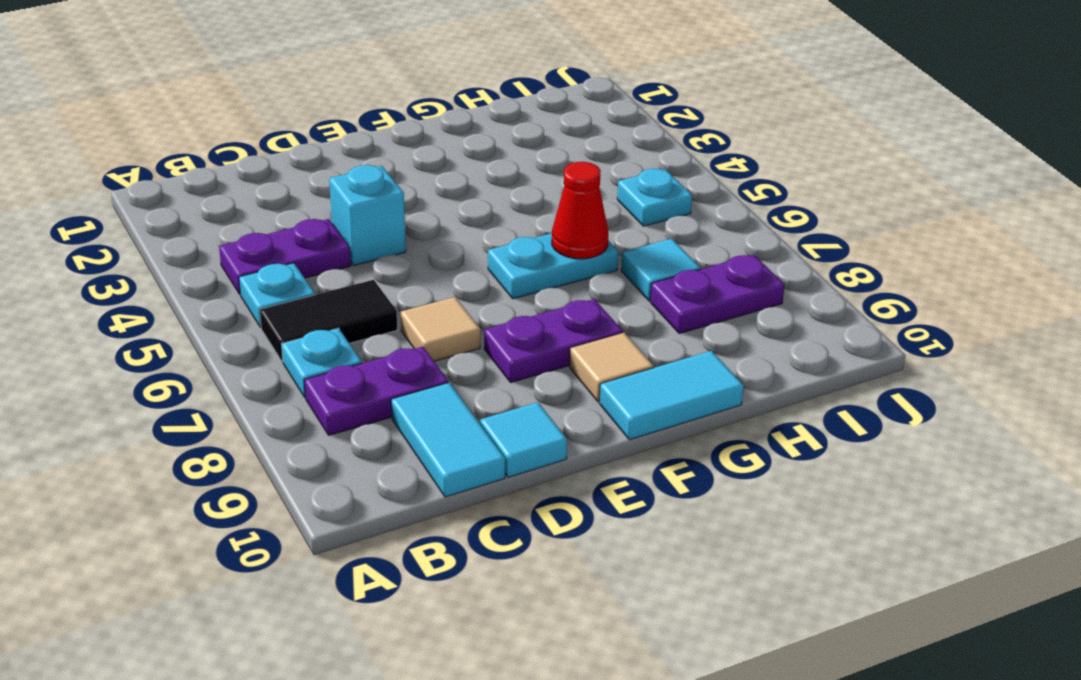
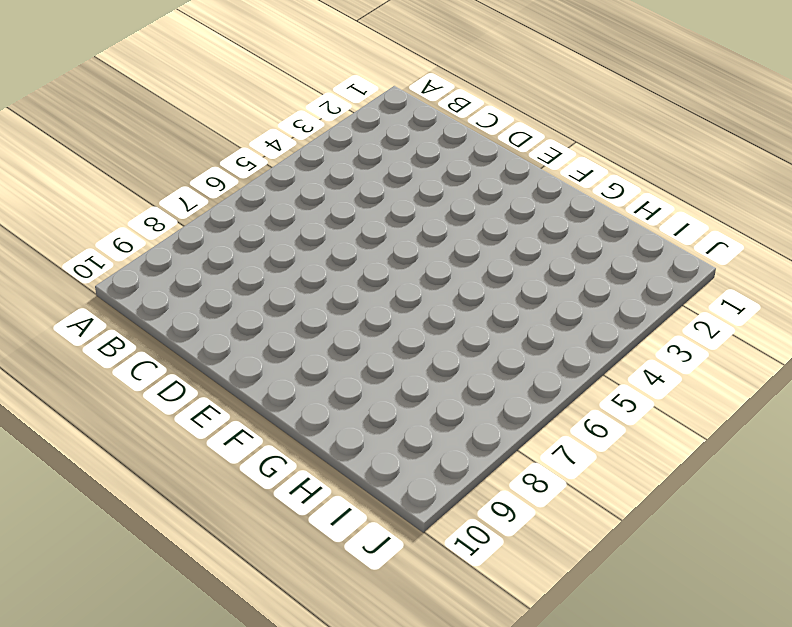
none -> purple plate B4:C4 level 1
none -> cyan plate B5 level 1
none -> black tile B6:C6 level 1

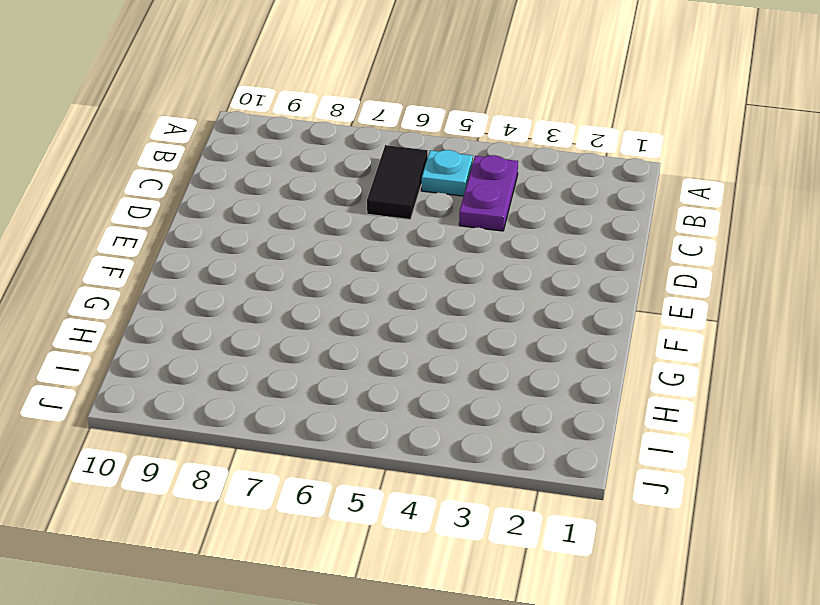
none -> cyan plate B7 level 1
none -> purple plate B8:C8 level 1
none -> cyan tile C9:C10 level 1

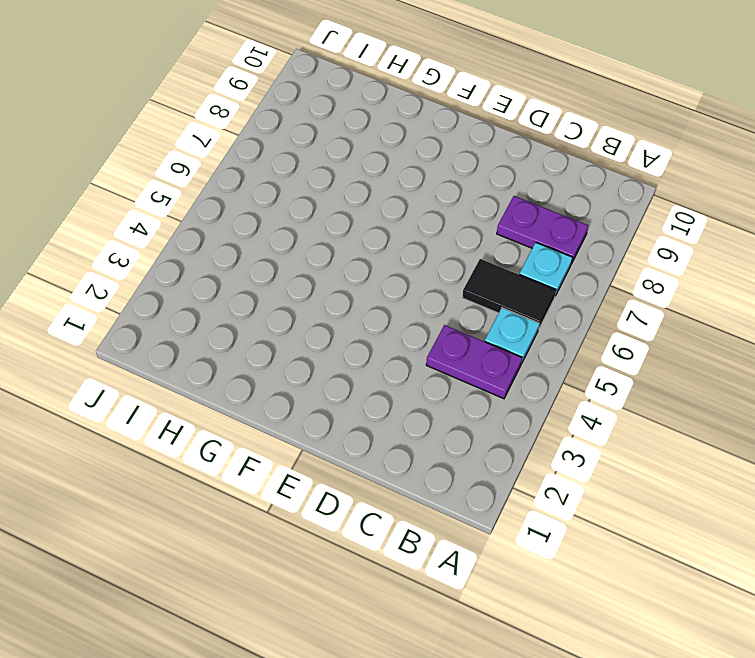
none -> cyan tile C9:C10 level 1
none -> cyan brick D4 level 1
none -> tan tile D7 level 1

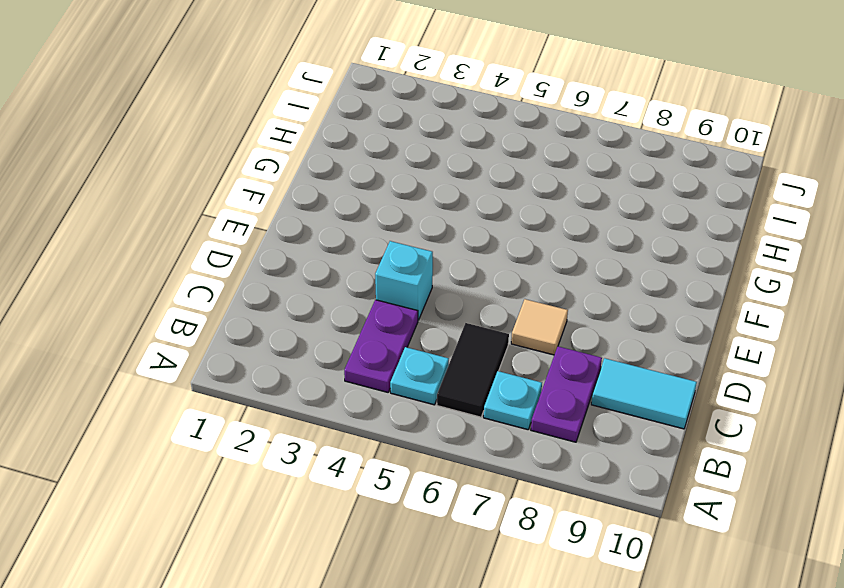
none -> cyan tile D10 level 1
none -> purple plate E8:F8 level 1
none -> cyan plate F6:G6 level 1

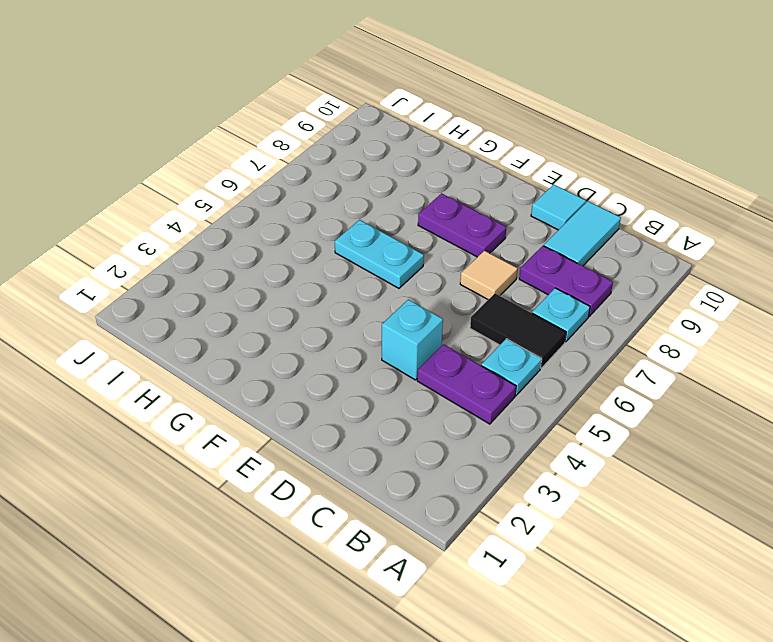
none -> tan tile F9 level 1
none -> cyan tile F10:G10 level 1
none -> cyan tile H7 level 1

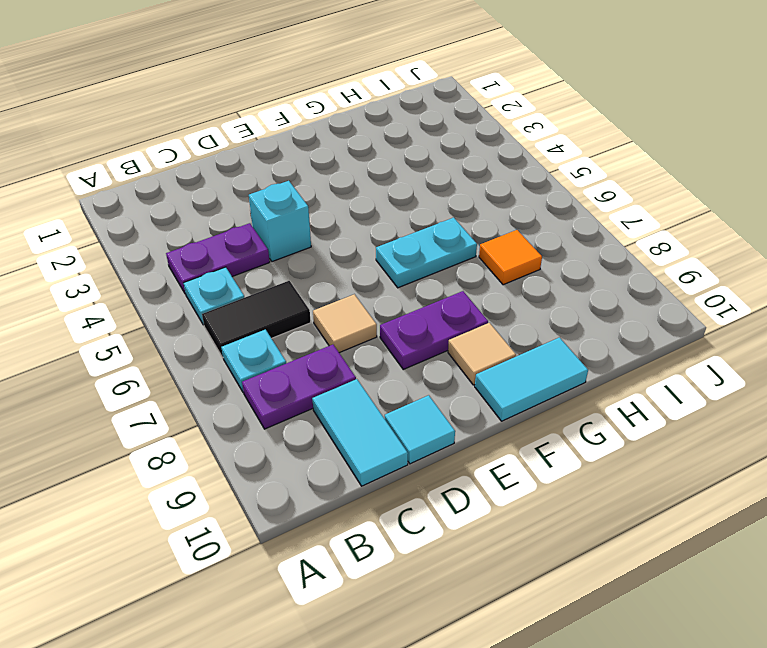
orange tile H7 level 1 -> cyan tile H7 level 1
none -> purple plate H8:I8 level 1
none -> cyan plate I5 level 1
none -> red cone G6 level 2

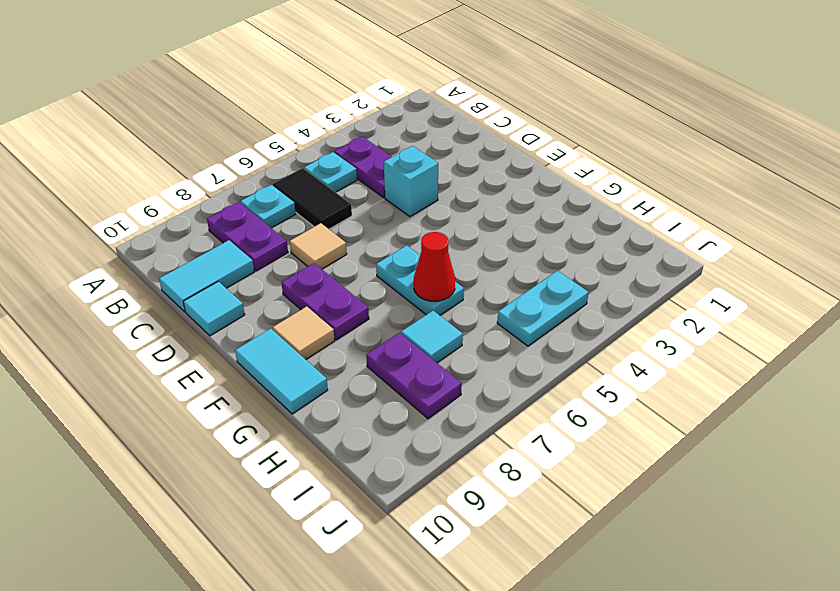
cyan plate I4:I5 level 1 -> cyan plate I5 level 1

